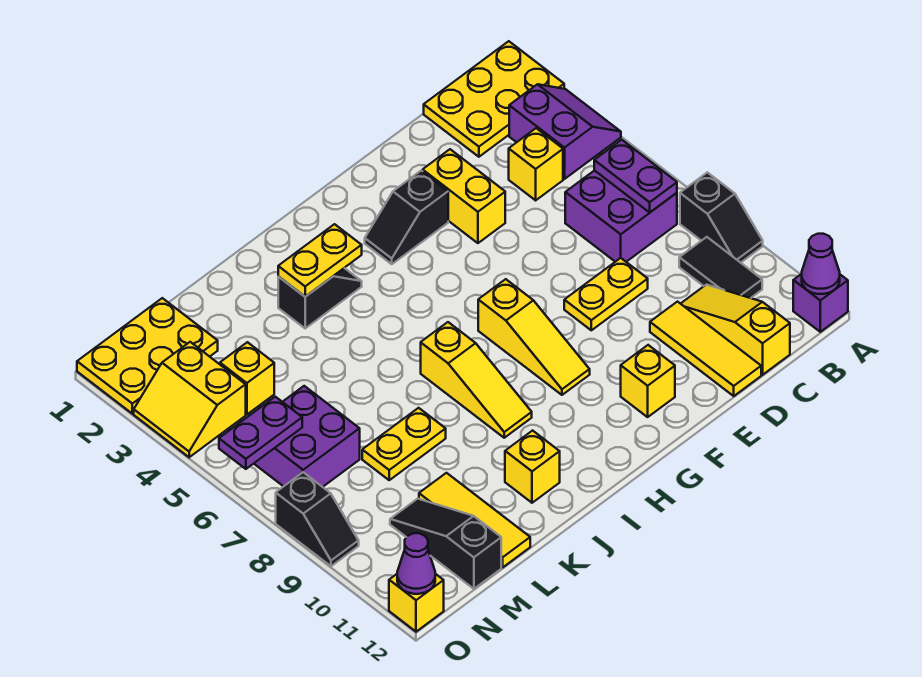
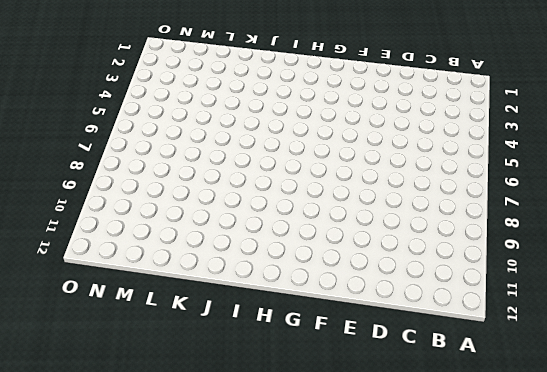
none -> yellow plate A1:C2 level 1
none -> purple slope A3:B4 level 1 top B
none -> black slope A8:A9 level 1 top 8
none -> purple brick A12 level 1

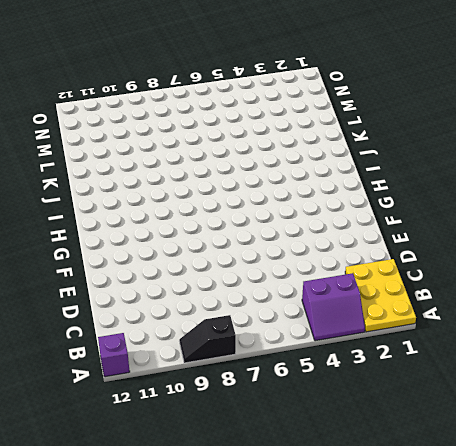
none -> purple brick B6:C7 level 1
none -> black tile B9:B10 level 1
none -> yellow brick C4 level 1
none -> yellow slope C10:C12 level 1 top 12

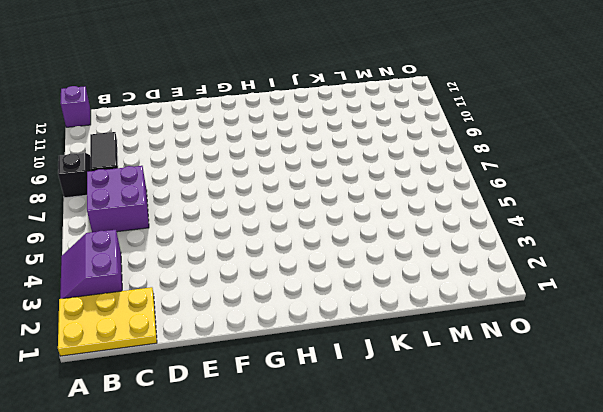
none -> yellow brick C4 level 1
none -> yellow slope C10:C12 level 1 top 12
none -> yellow plate D8:E8 level 1
none -> yellow tile D10:D12 level 1

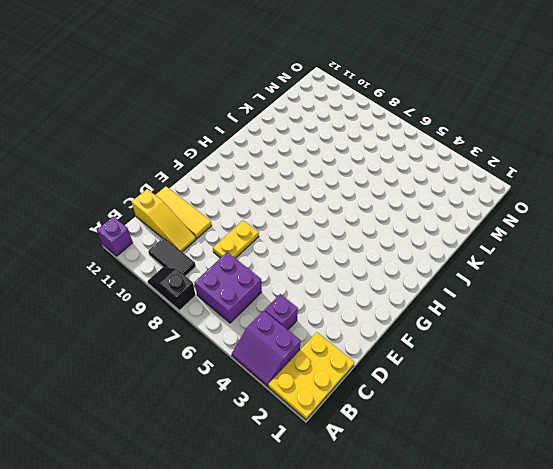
purple brick C4 level 1 -> yellow brick C4 level 1
none -> yellow brick E3:E4 level 1
none -> black slope F3:G3 level 1 top F
none -> yellow brick F11 level 1
none -> yellow slope G7:G9 level 1 top 7

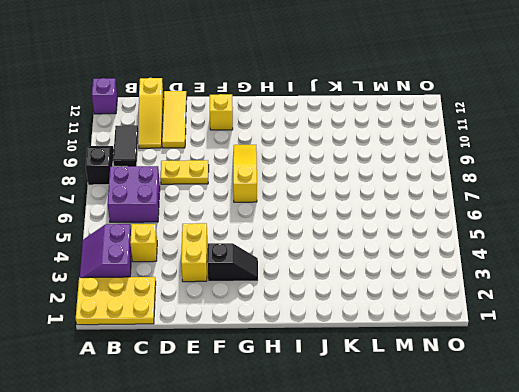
none -> black slope I3:J3 level 1 top J
none -> yellow slope I7:I9 level 1 top 7
none -> yellow brick J11 level 1
none -> yellow plate K8:L8 level 1

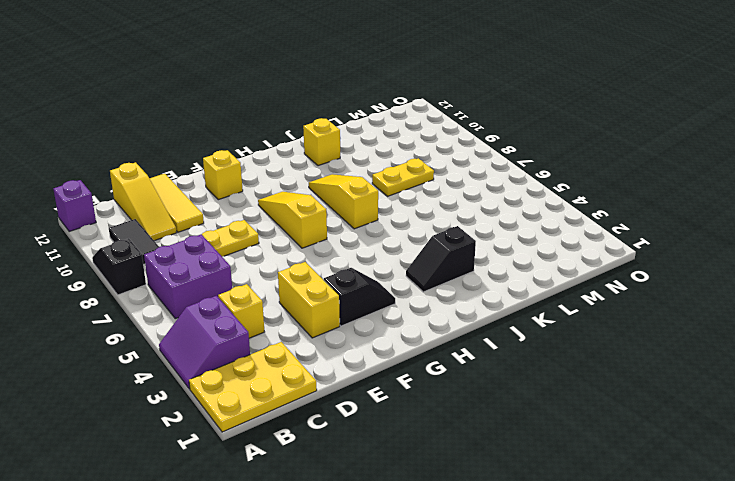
none -> yellow tile L10:L12 level 1
none -> yellow plate M1:O2 level 1
none -> yellow brick M4 level 1
none -> purple brick M6:N7 level 1

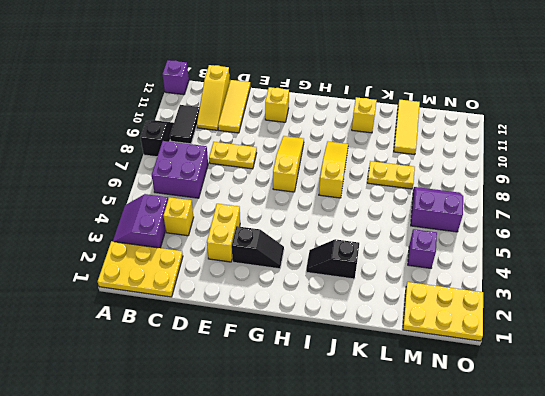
purple brick M4 level 1 -> yellow brick M4 level 1
purple slope M6:N7 level 1 top 6 -> purple brick M6:N7 level 1
none -> black slope M10:M12 level 1 top 12
none -> yellow slope N3:O4 level 1 top N
none -> black slope O8:O9 level 1 top 8
none -> yellow brick O12 level 1

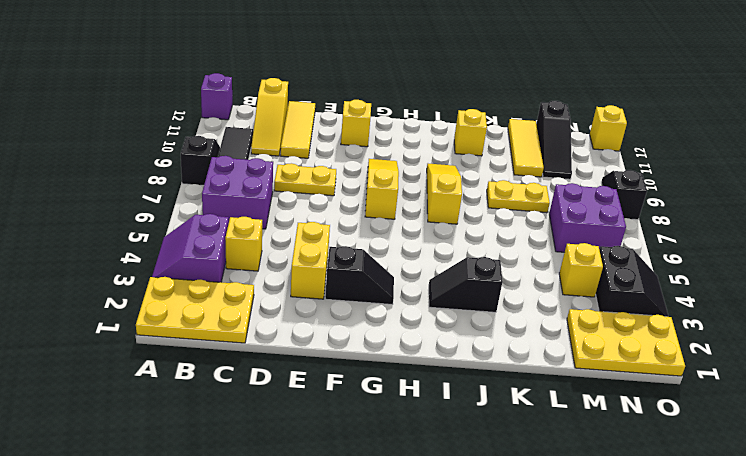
black slope N3:O4 level 1 top N -> yellow slope N3:O4 level 1 top N
none -> purple cone A12 level 2
none -> purple plate B6:B7 level 2
none -> yellow plate I3:J3 level 2
none -> purple plate N6:O6 level 2

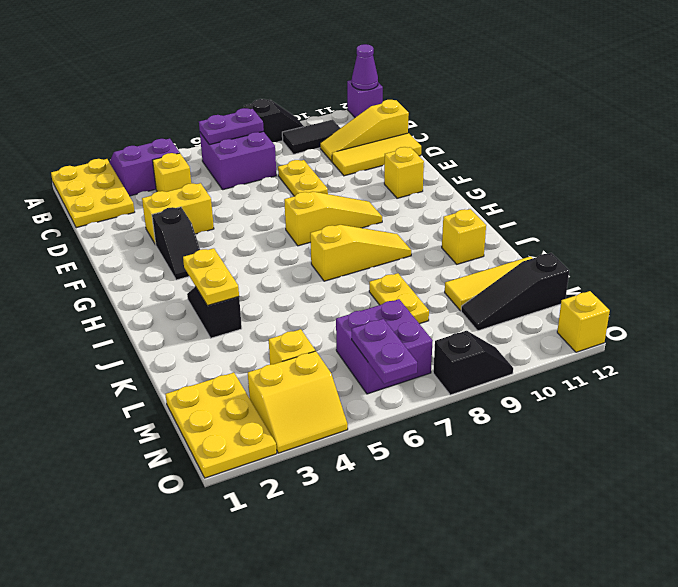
none -> purple cone O12 level 2

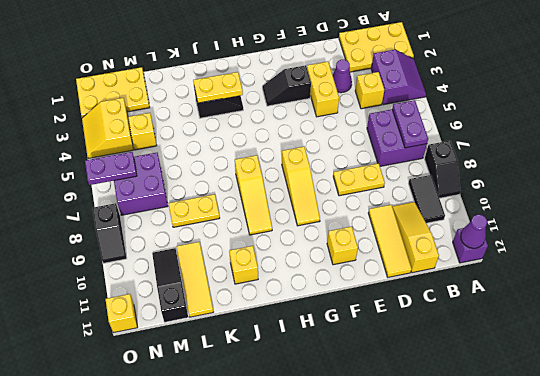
purple cone D3 level 1 -> purple cone O12 level 2

